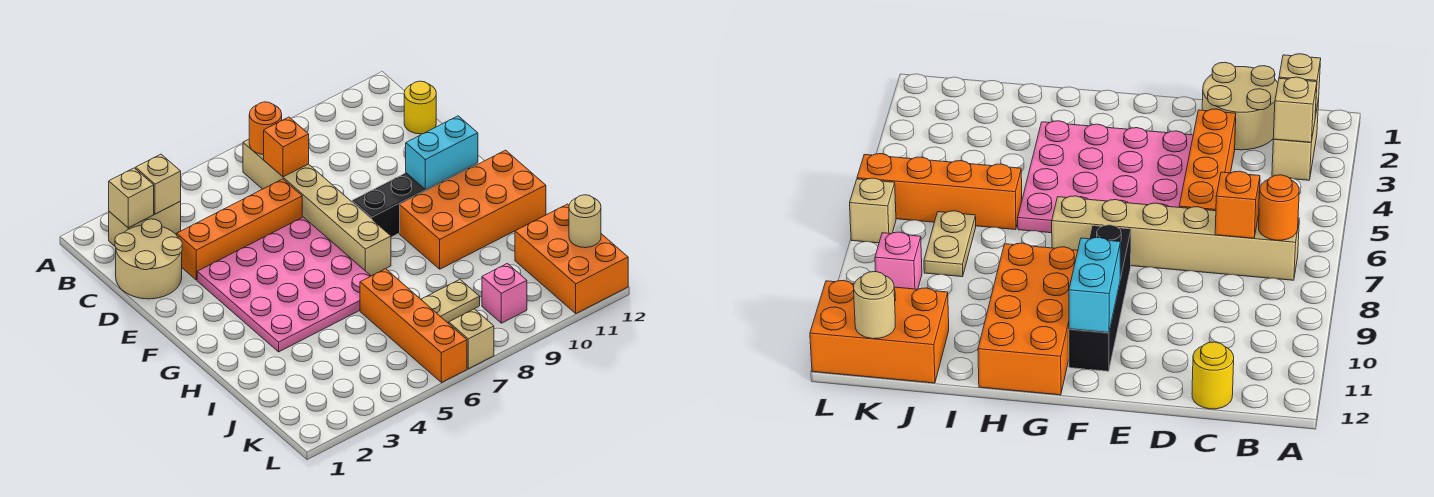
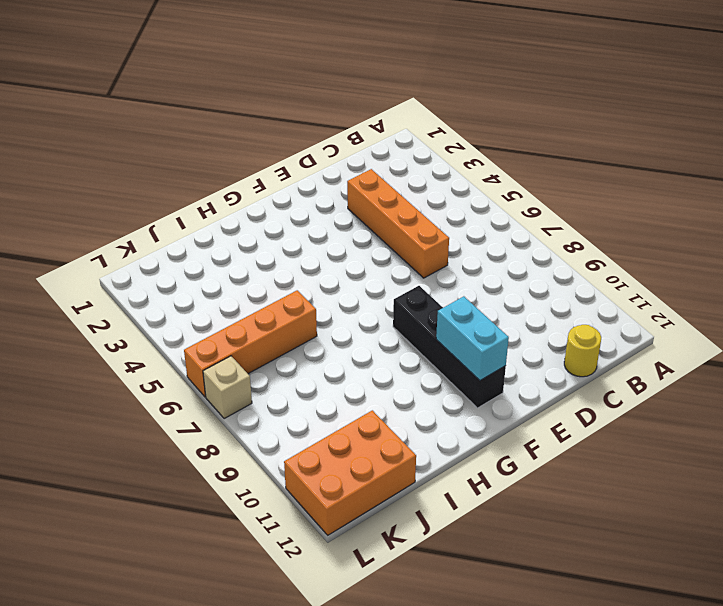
none -> tan brick B2:B3 level 1
none -> tan brick B7:G7 level 1
none -> tan round brick C1:D2 level 1

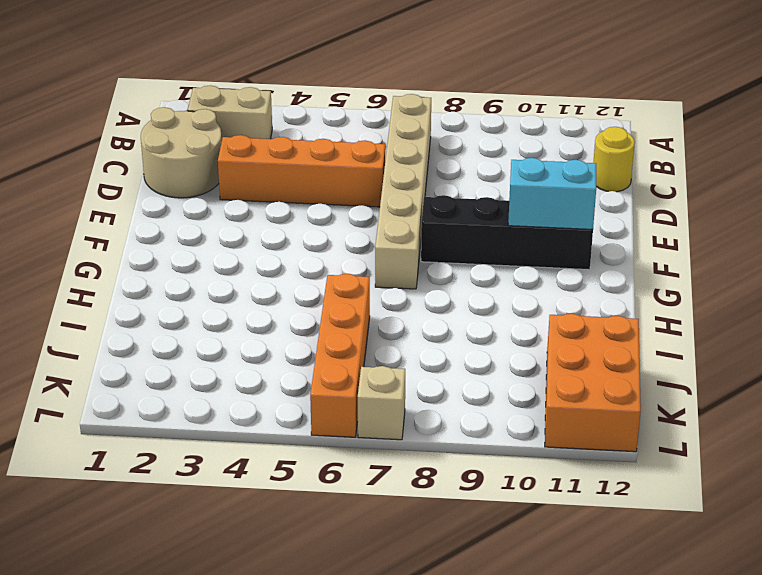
none -> pink plate E3:H6 level 1
none -> orange brick G9:H12 level 1
none -> tan plate J7:J8 level 1

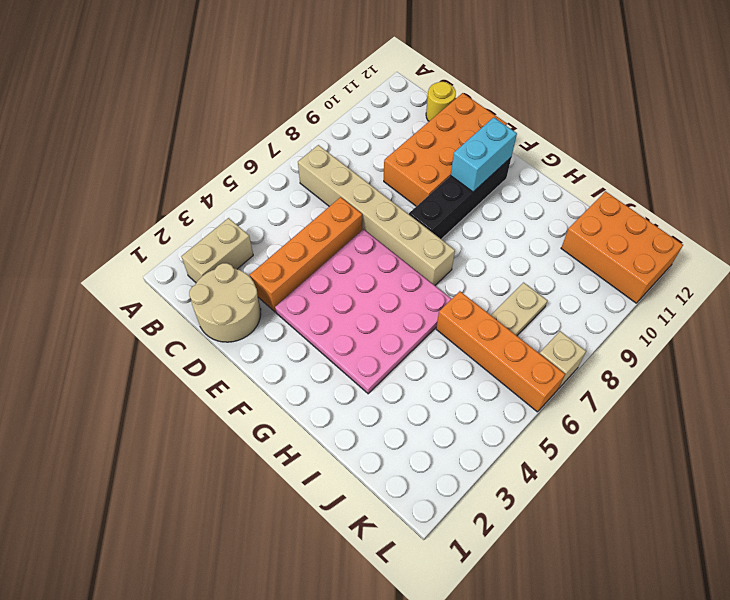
orange brick D9:E12 level 1 -> orange brick G9:H12 level 1
none -> pink brick K9 level 1
none -> tan brick B2 level 2
none -> tan brick B3 level 2

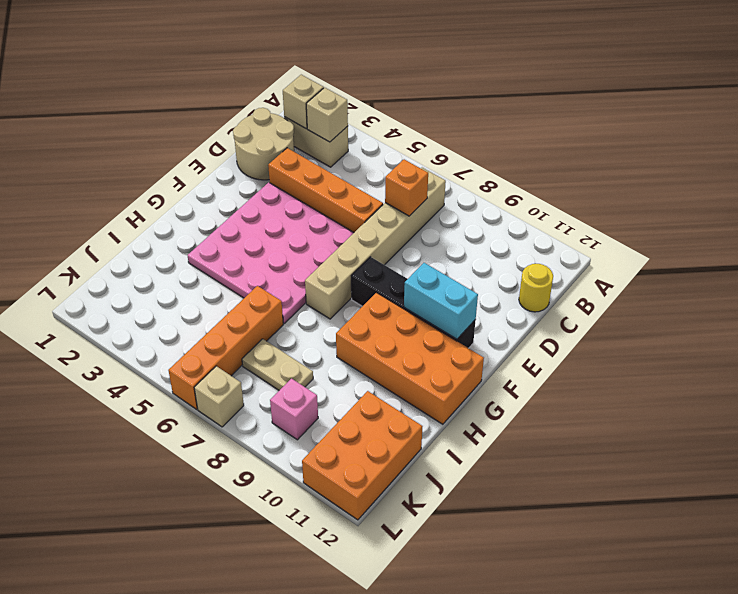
none -> orange round brick B7 level 2
none -> tan round brick K12 level 2

